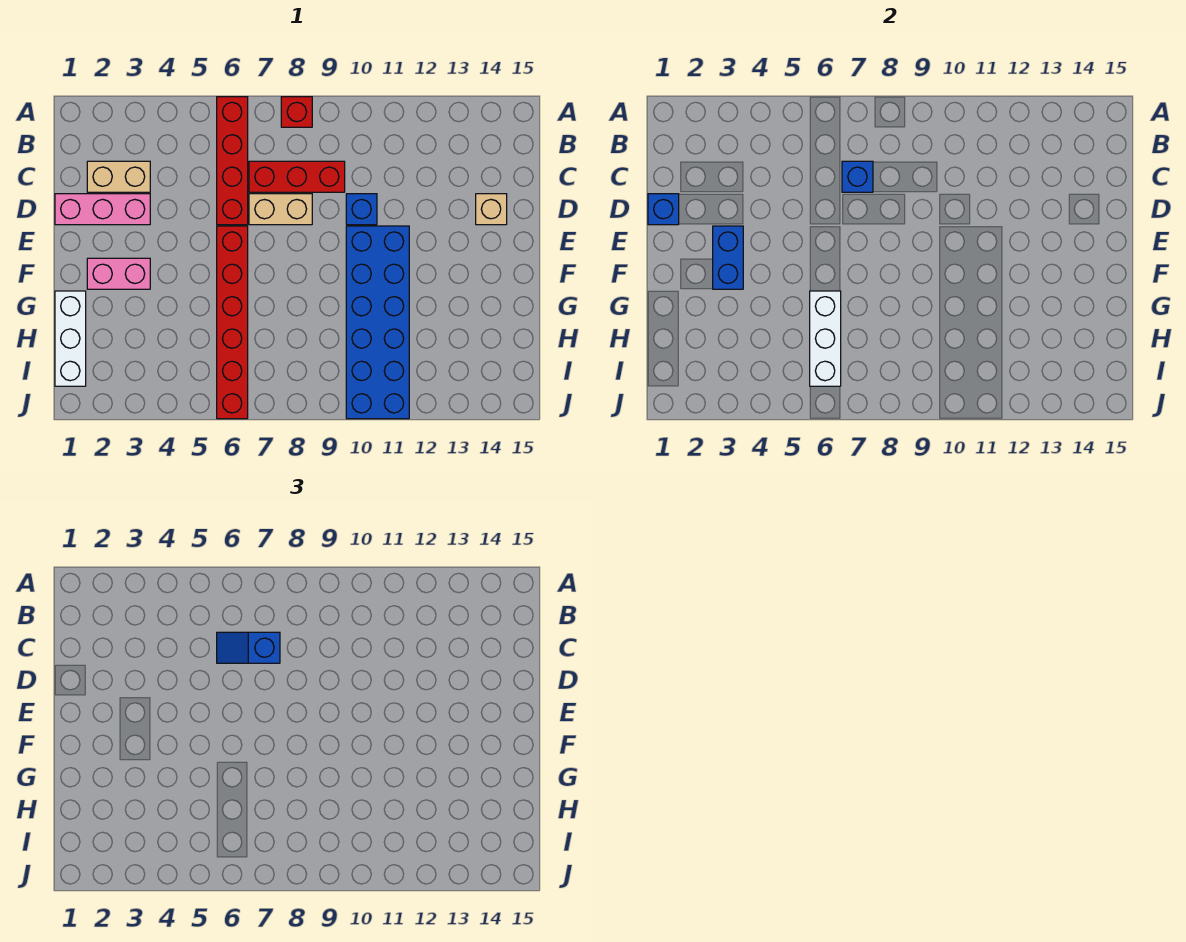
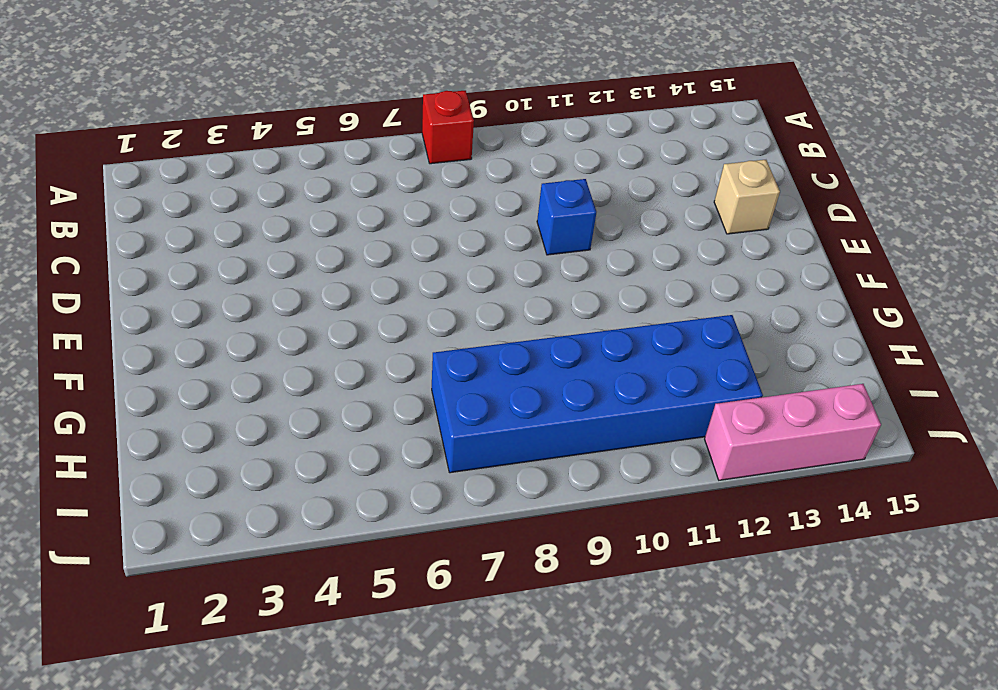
blue brick H7:I12 level 1 -> blue brick E10:J11 level 1
pink brick J12:J14 level 1 -> pink brick D1:D3 level 1
none -> red brick A6:D6 level 1
none -> tan brick C2:C3 level 1
none -> red brick C7:C9 level 1

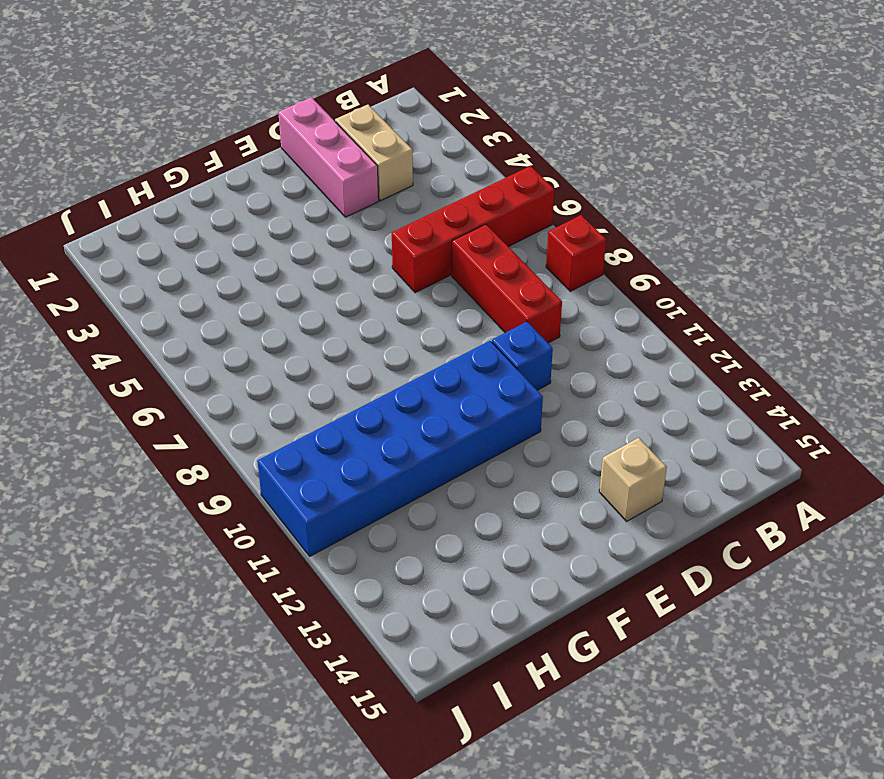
none -> tan brick D7:D8 level 1
none -> red brick E6:J6 level 1
none -> pink brick F2:F3 level 1

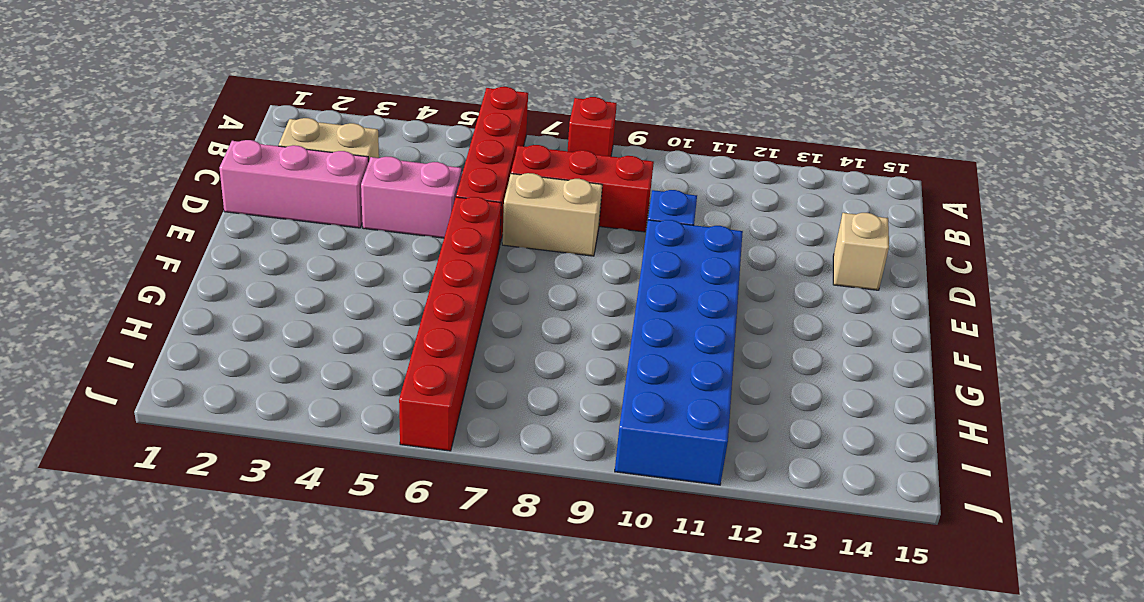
pink brick D4:D5 level 1 -> pink brick F2:F3 level 1
none -> white brick G1:I1 level 1
none -> blue brick C7 level 2
none -> blue brick D1 level 2

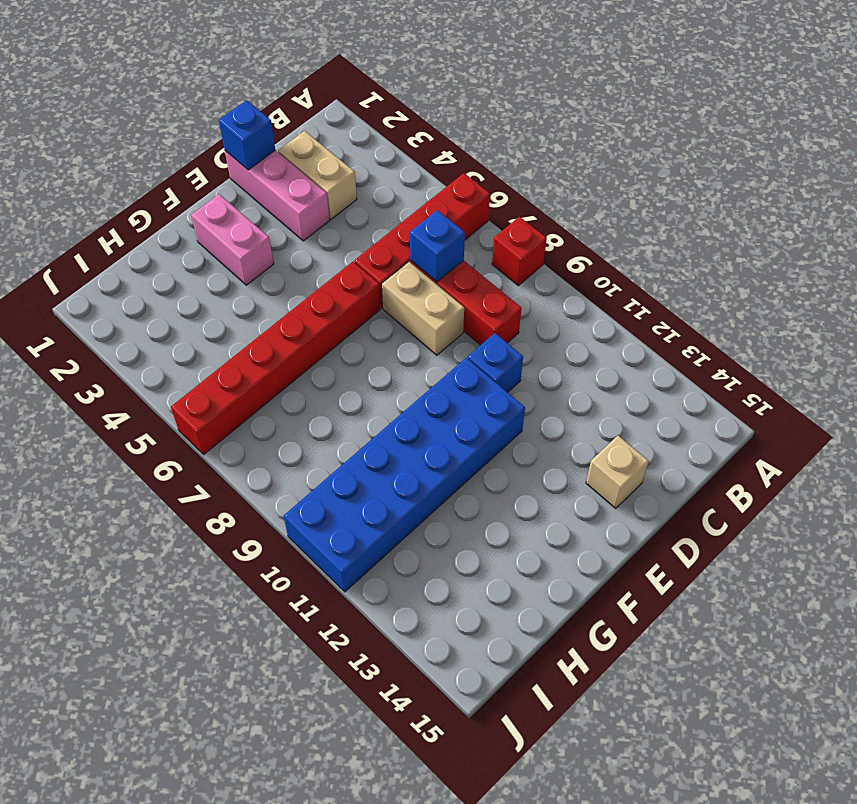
none -> white brick G1:I1 level 1
none -> blue brick E3:F3 level 2
none -> white brick G6:I6 level 2

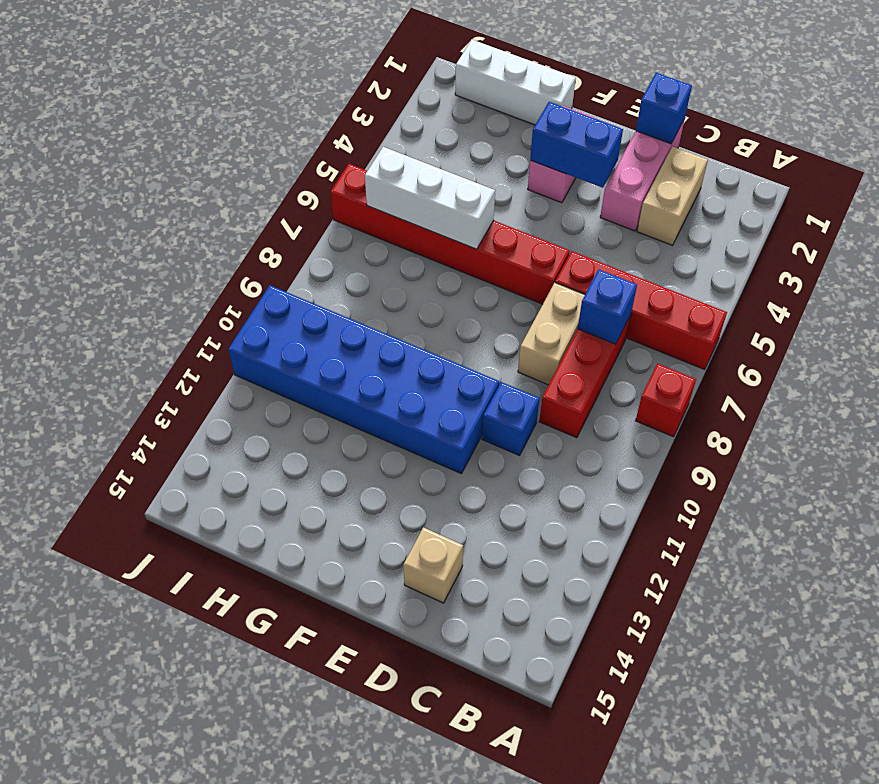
none -> blue slope C6:C7 level 3 top 7

